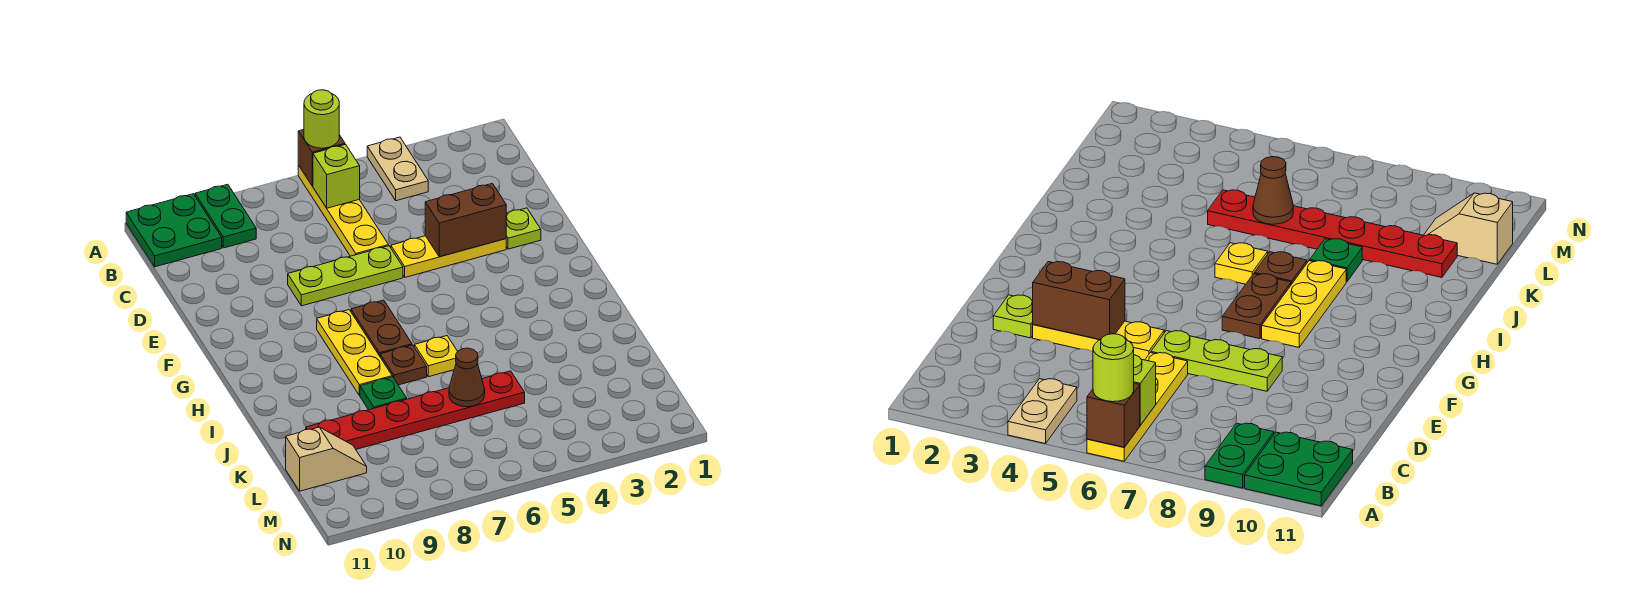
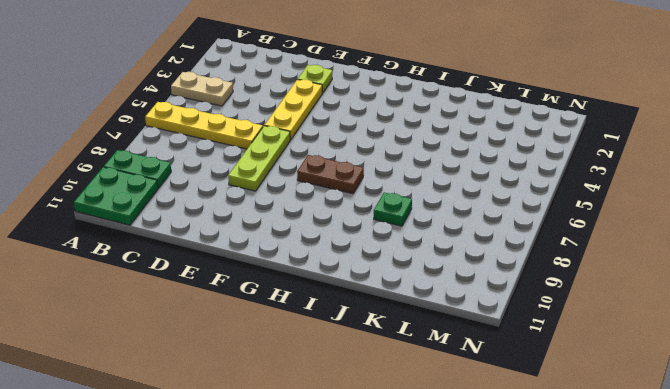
none -> yellow plate G8:I8 level 1
none -> yellow plate I6 level 1
none -> brown plate I7 level 1

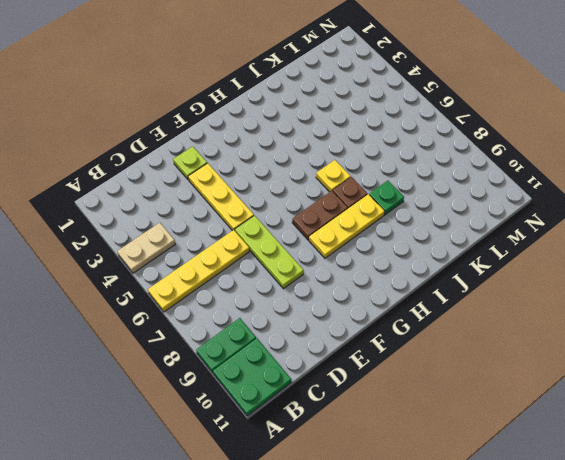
none -> red plate K5:K10 level 1
none -> tan slope L10:L11 level 1 top 11
none -> brown brick A6 level 2

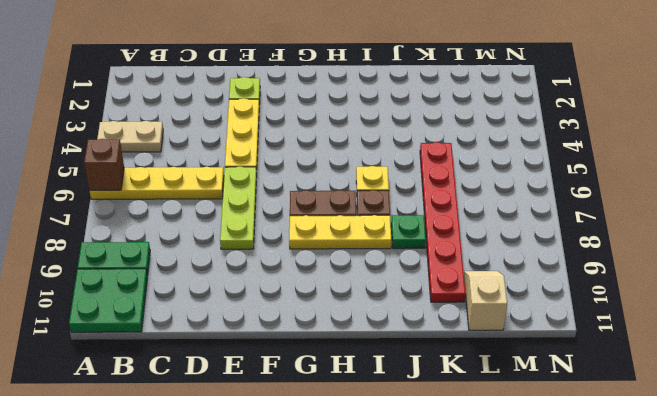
none -> lime brick B6 level 2
none -> brown brick E3:E4 level 2
none -> brown cone K6 level 2

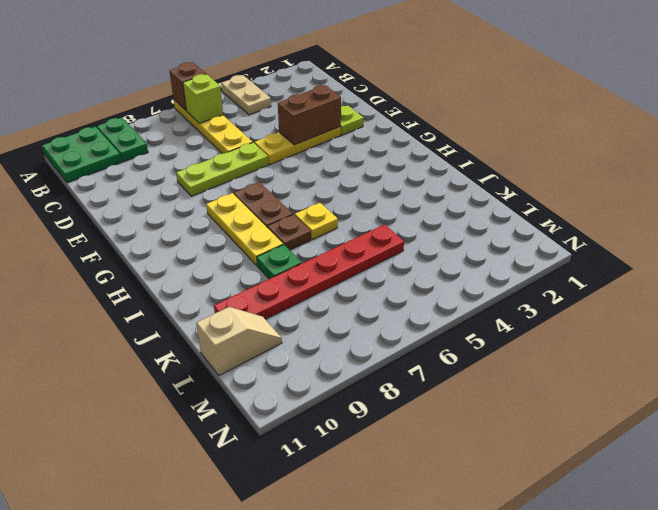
none -> brown cone K6 level 2
none -> lime round brick A6 level 3

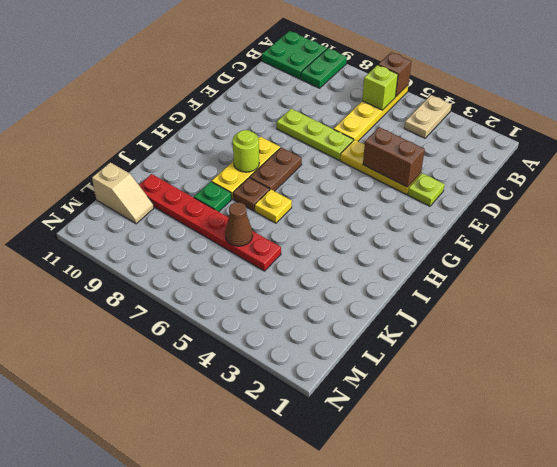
lime round brick H8 level 2 -> lime round brick A6 level 3

